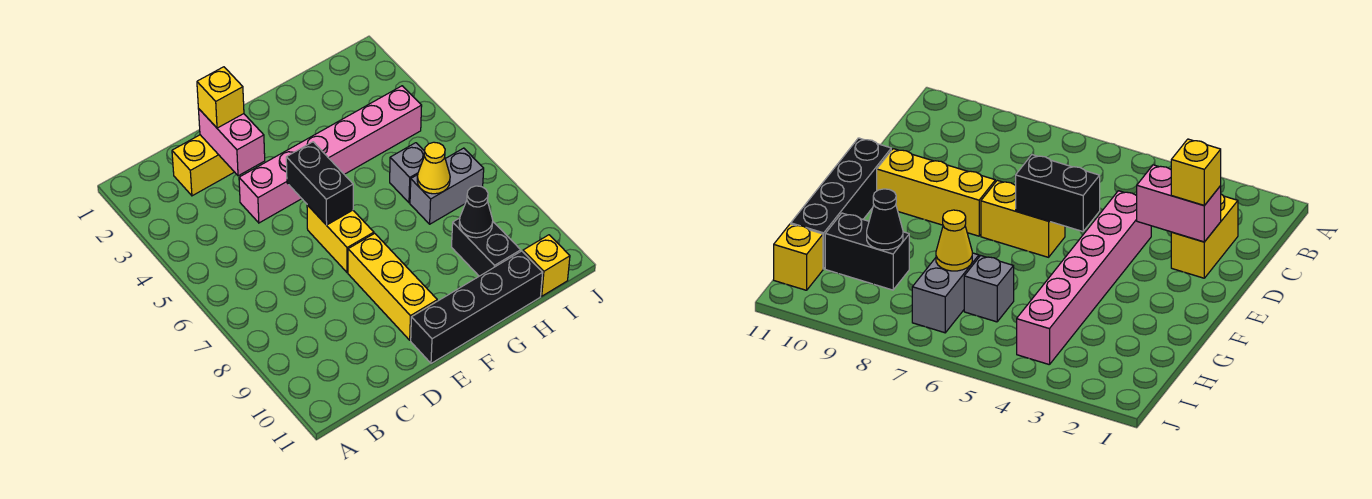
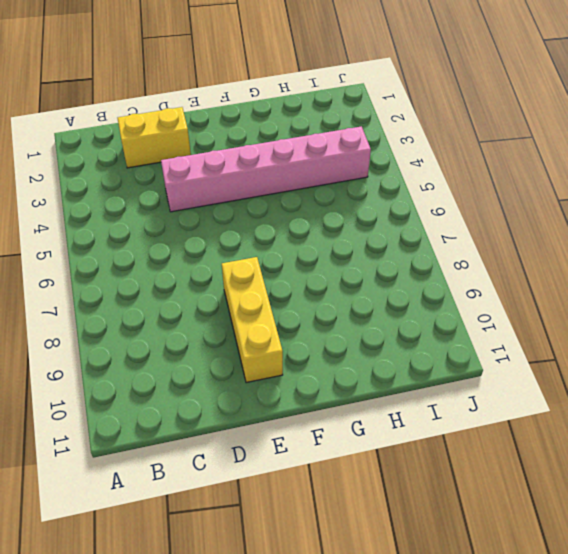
none -> yellow brick E6:E7 level 1
none -> black brick E11:H11 level 1
none -> grey brick H6 level 1

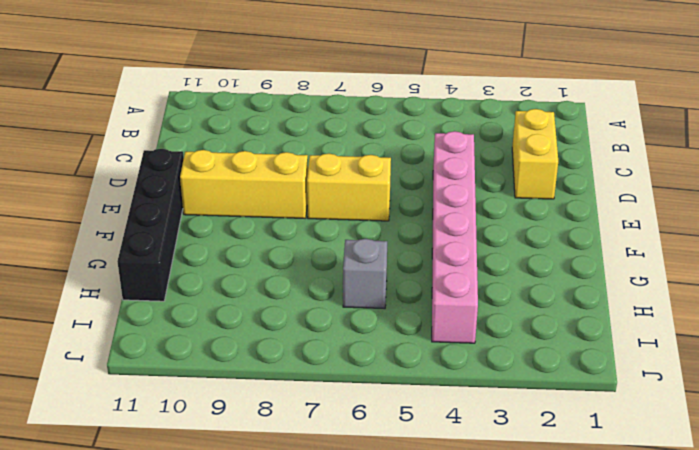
none -> grey brick H7:I7 level 1
none -> black brick H9:H10 level 1
none -> yellow brick I11 level 1

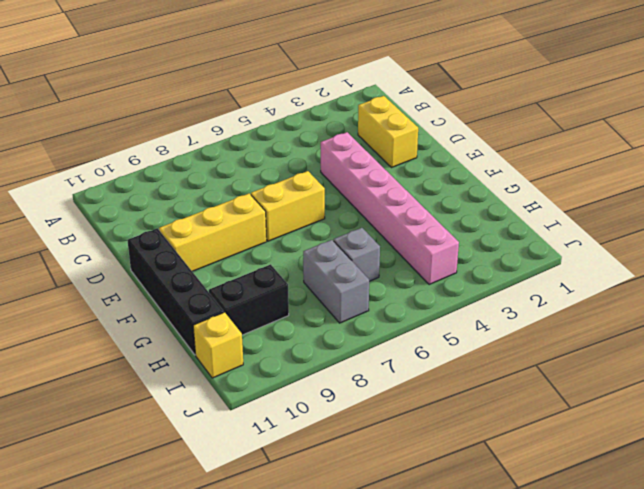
none -> pink brick D2:D3 level 2
none -> black brick E5:E6 level 2
none -> yellow cone H7 level 2

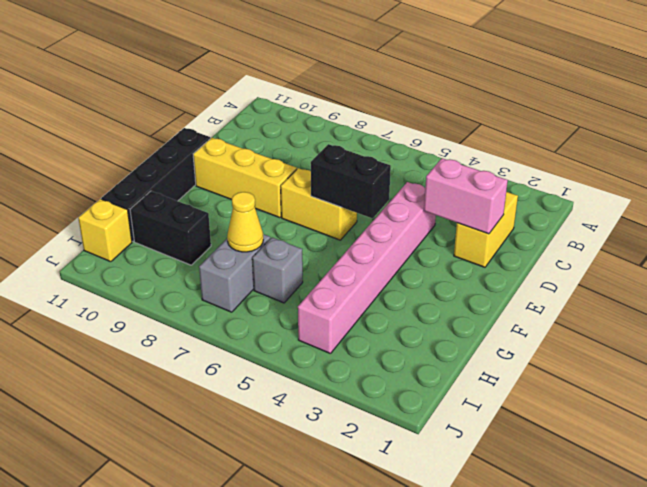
none -> black cone H9 level 2
none -> yellow brick D2 level 3

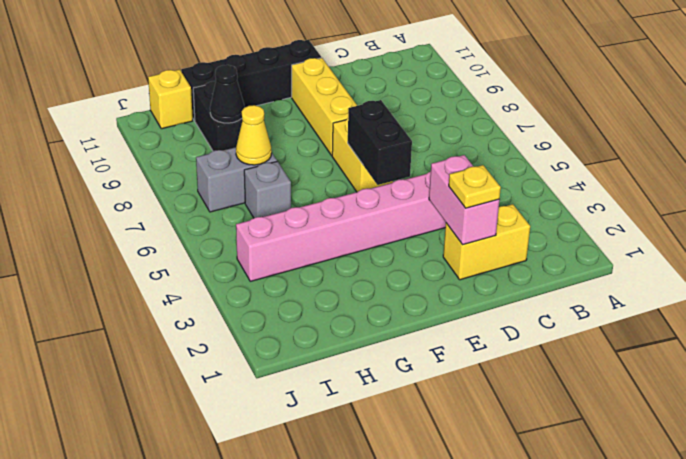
yellow plate D2 level 3 -> yellow brick D2 level 3

